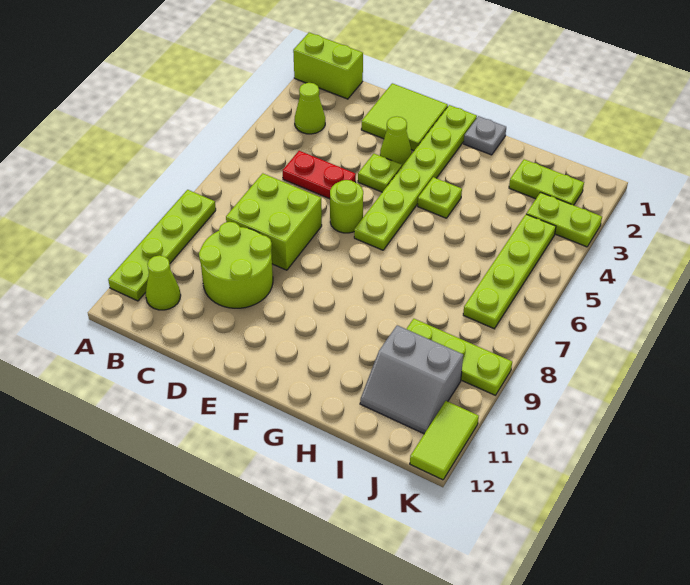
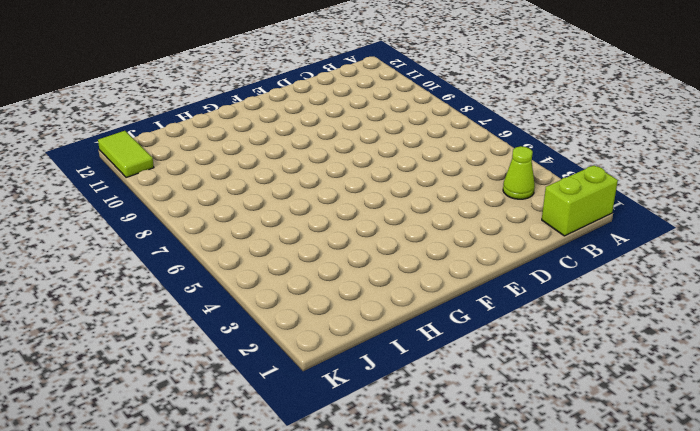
none -> lime plate A8:A11 level 1
none -> lime cone B11 level 1
none -> red plate C5:D5 level 1

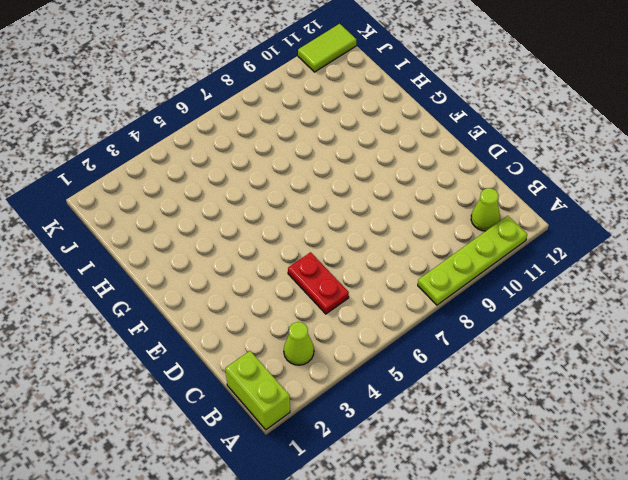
none -> lime brick C7:D8 level 1
none -> lime round brick C9:D10 level 1
none -> lime tile D1:E2 level 1

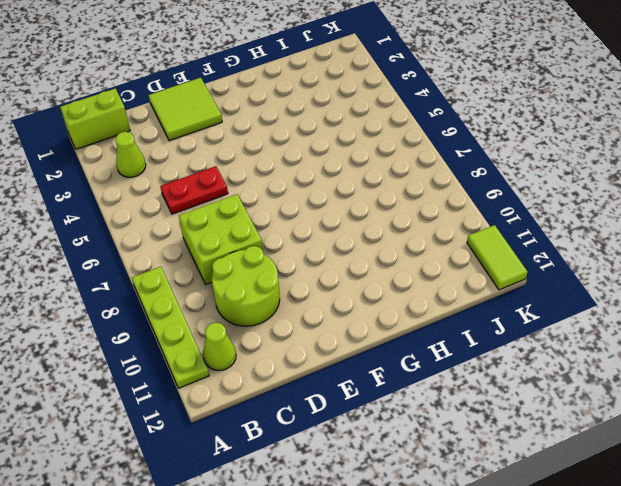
none -> lime cone E3 level 1
none -> lime plate E4 level 1
none -> lime round brick E6 level 1

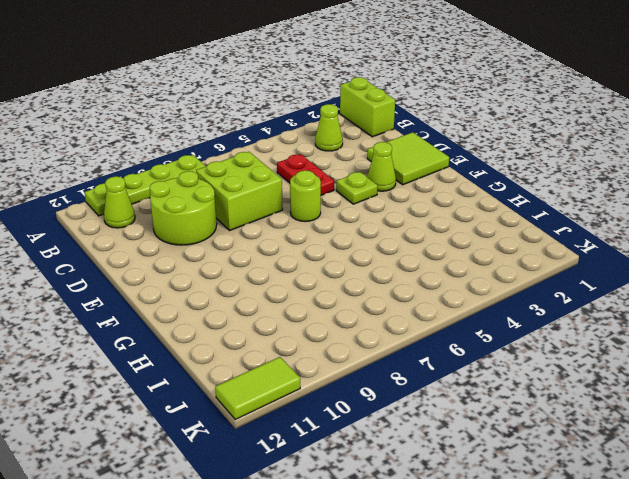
none -> lime plate F1:F6 level 1
none -> grey plate G1 level 1
none -> lime plate G4 level 1

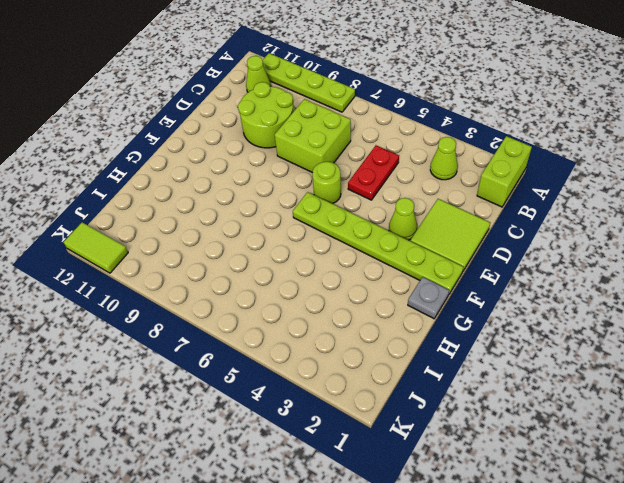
none -> lime plate E4 level 1
none -> lime plate G4 level 1
none -> lime plate I2:J2 level 1

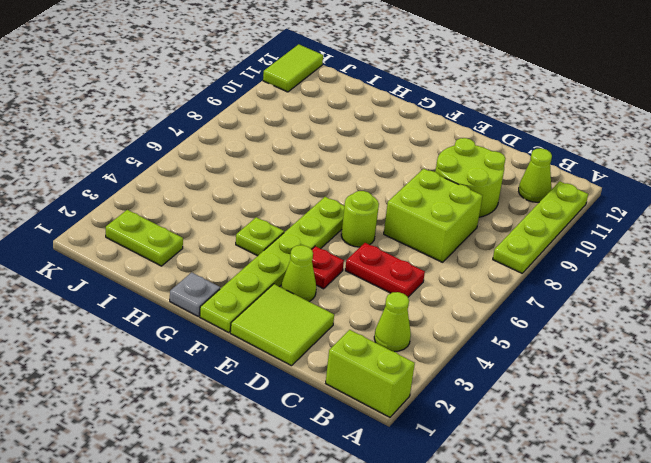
red plate E4 level 1 -> lime plate E4 level 1
none -> lime plate I9:K9 level 1
none -> grey slope I10:J11 level 1 top 10
none -> lime plate J3:K3 level 1

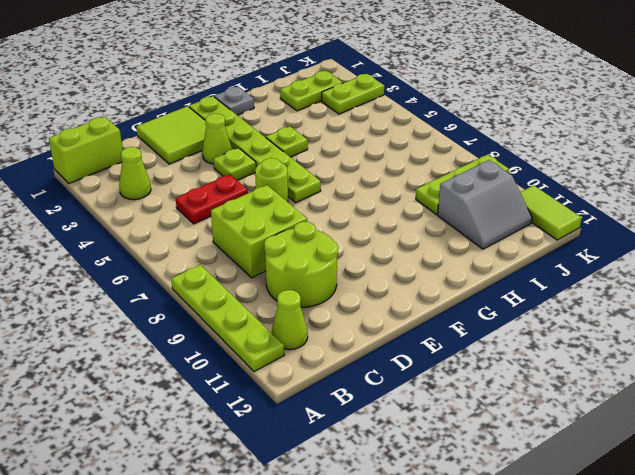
none -> lime plate J4:J7 level 1

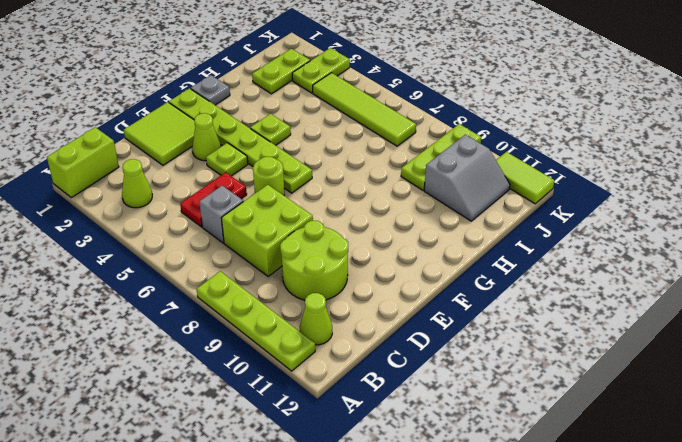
grey brick C6 level 1 -> none
lime tile J4:J7 level 1 -> lime plate J4:J7 level 1

